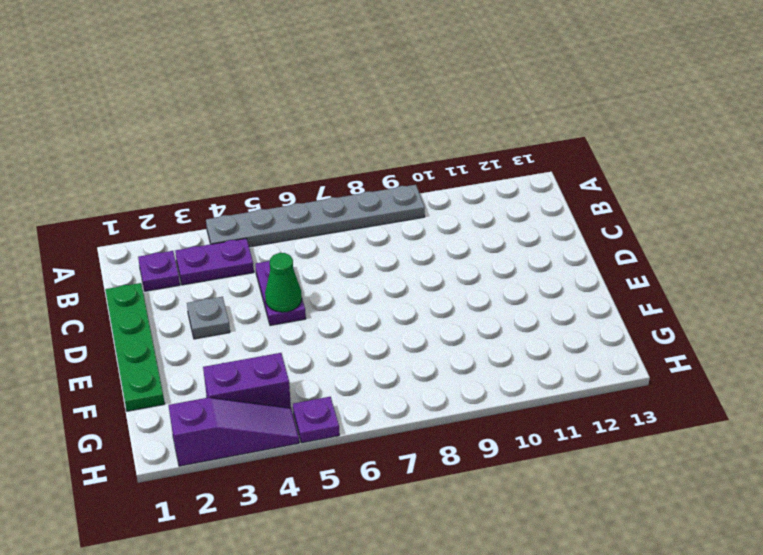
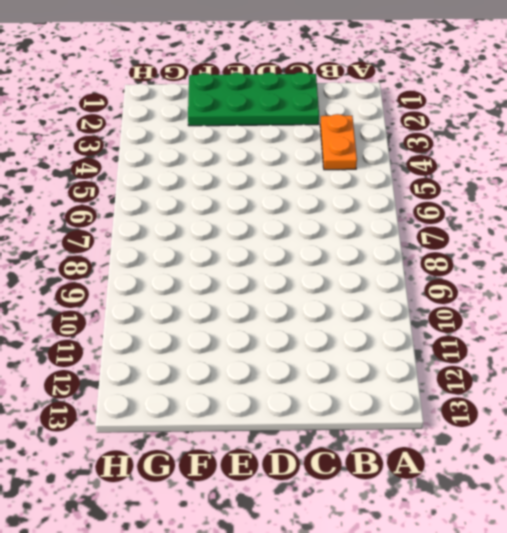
orange plate B3:B4 level 1 -> purple plate B3:B4 level 1
green plate C1:F2 level 1 -> green plate C1:F1 level 1
none -> grey plate A4:A9 level 1
none -> purple plate B2 level 1

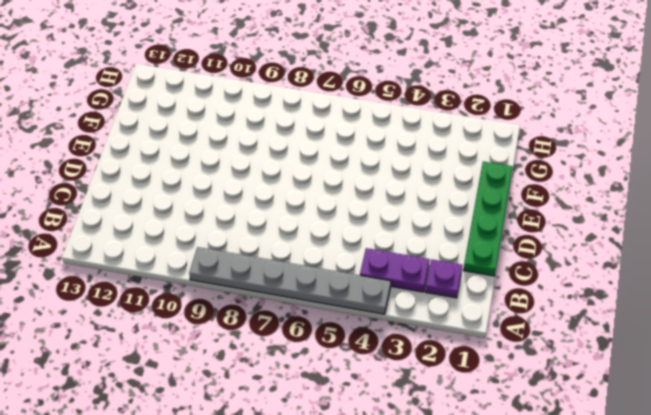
none -> purple plate C5:D5 level 1
none -> grey plate D3 level 1

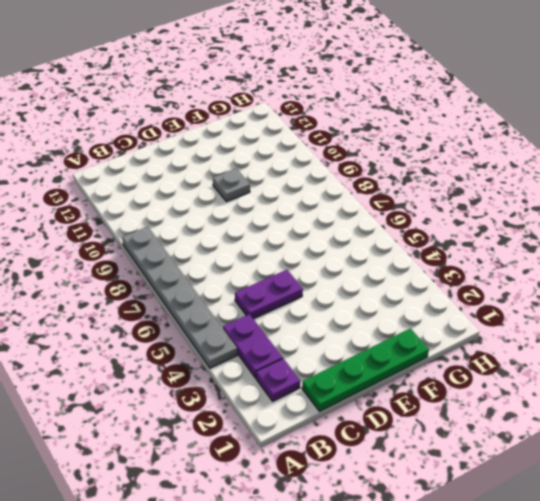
grey plate E10 level 1 -> grey plate D3 level 1
none -> purple brick G3:G4 level 1
none -> purple slope H2:H4 level 1 top 2

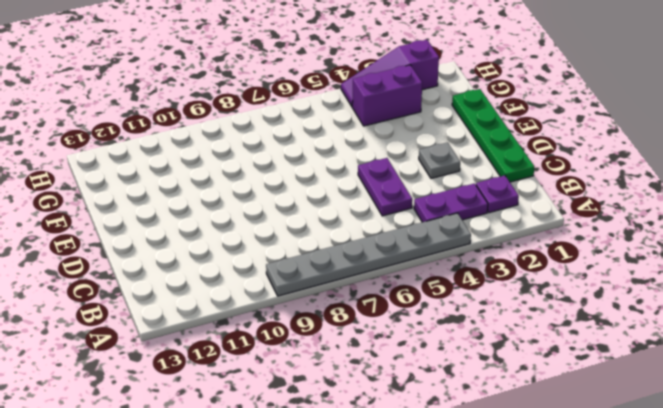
none -> purple plate H5 level 1
none -> green cone D5 level 2

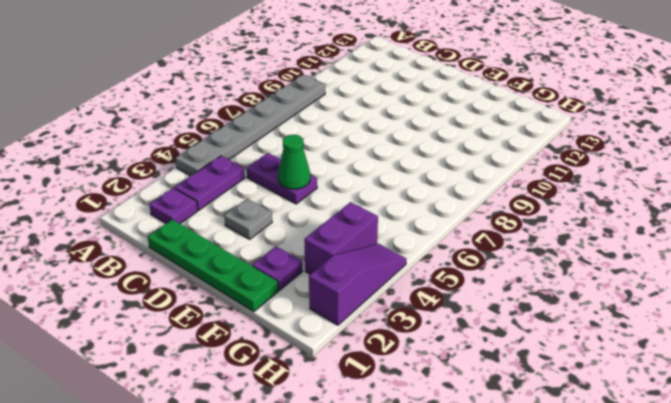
purple plate F2 level 1 -> purple plate H5 level 1

